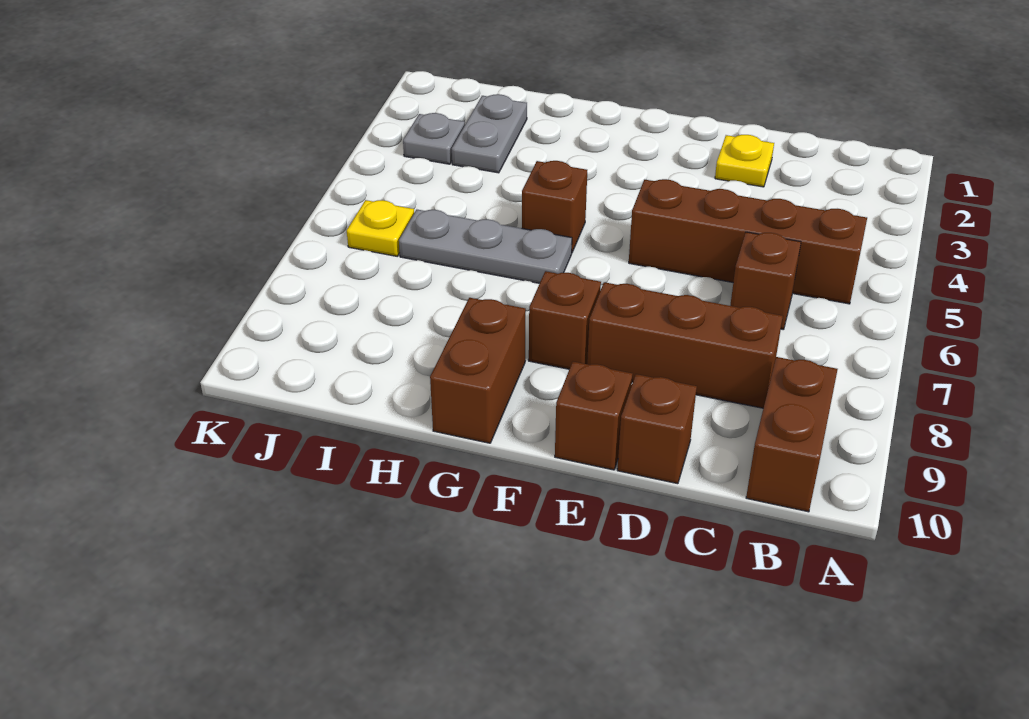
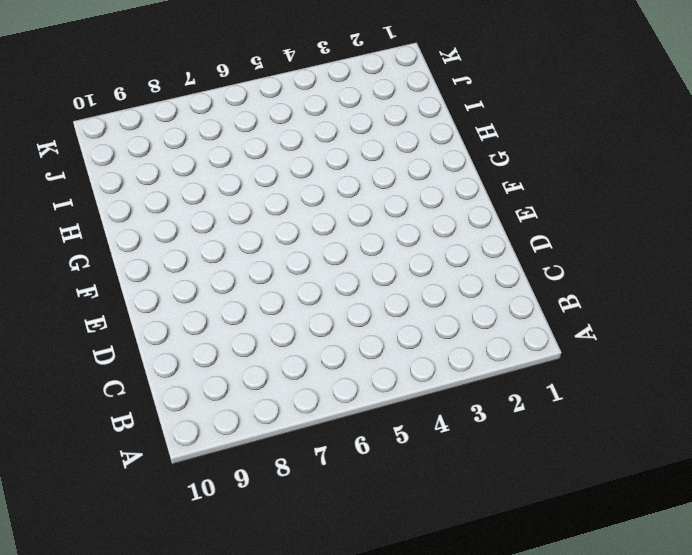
none -> brown brick B5:E5 level 1
none -> brown brick B9:B10 level 1
none -> brown brick C6 level 1

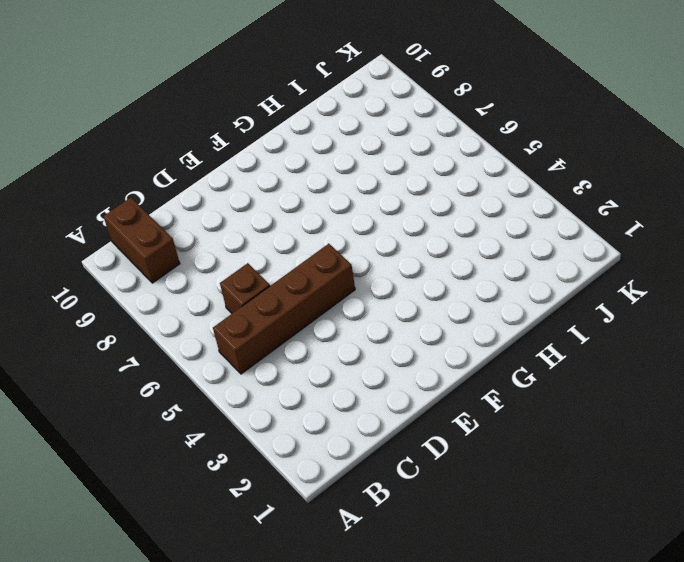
none -> brown brick C8:E8 level 1
none -> yellow plate D2 level 1
none -> brown brick D10 level 1

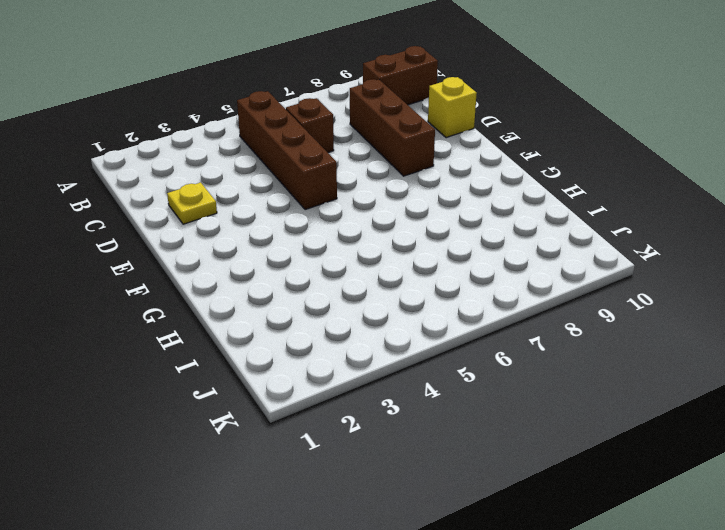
yellow brick D10 level 1 -> brown brick D10 level 1
none -> brown brick E10 level 1
none -> brown brick F8 level 1
none -> brown brick G5 level 1

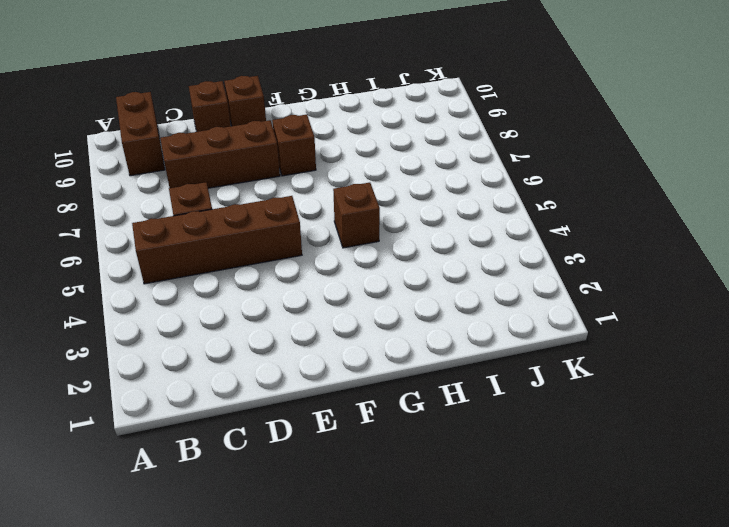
none -> yellow plate D2 level 1
none -> grey plate G6:I6 level 1
none -> brown brick G9:G10 level 1

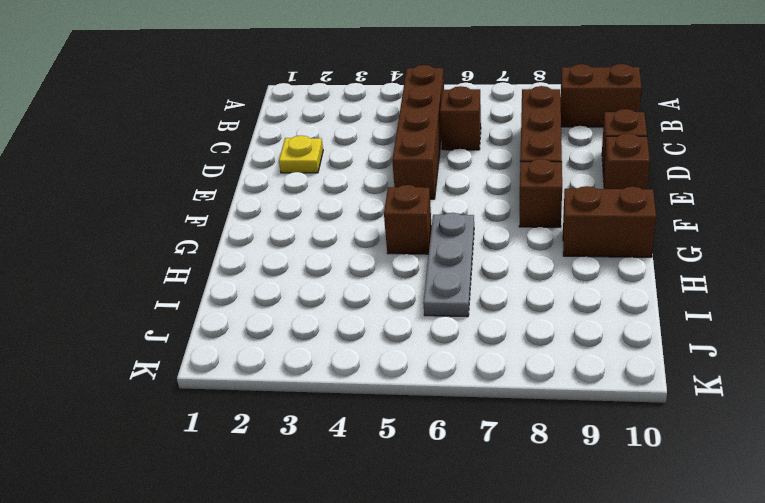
none -> grey plate I2:I3 level 1
none -> grey plate J3 level 1
none -> yellow plate J6 level 1

